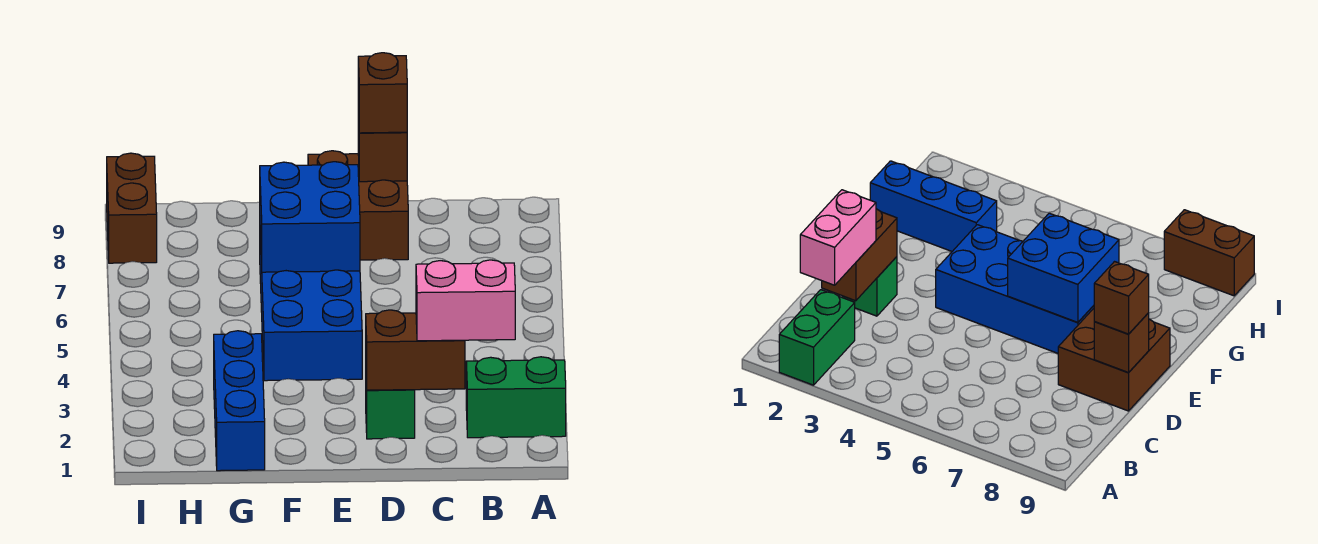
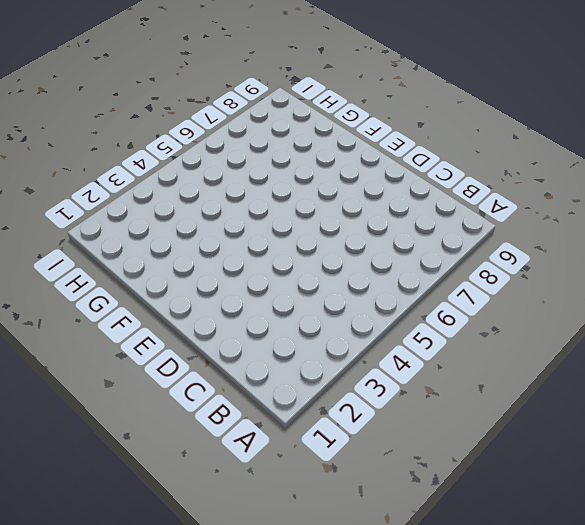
none -> green brick A2:B2 level 1
none -> green brick D2 level 1

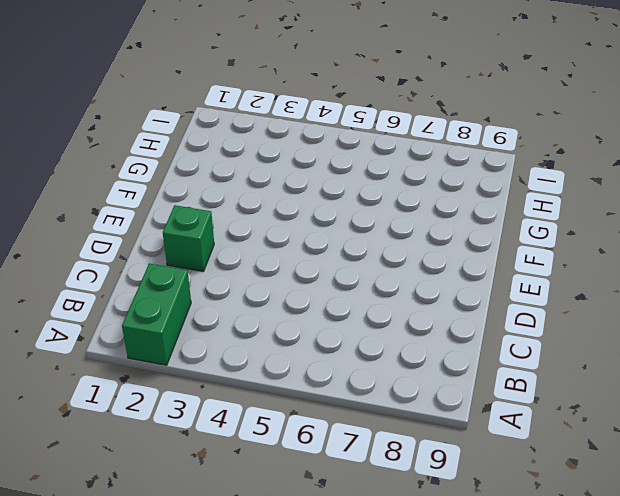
none -> brown brick D8:E9 level 1
none -> blue brick E4:F7 level 1

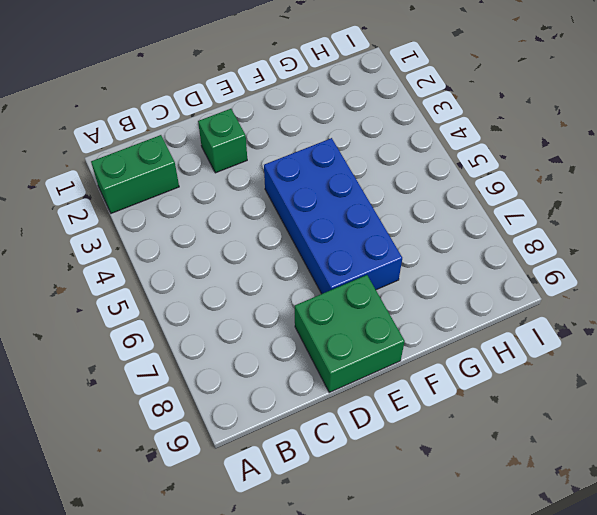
green brick D8:E9 level 1 -> brown brick D8:E9 level 1
none -> blue brick G1:G3 level 1
none -> brown brick I8:I9 level 1

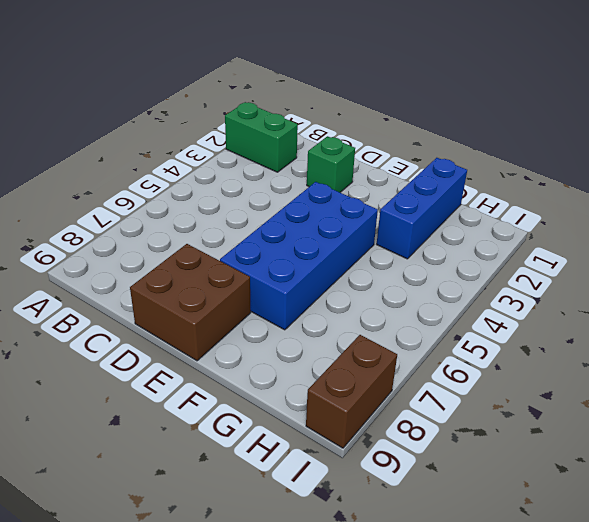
none -> brown brick C2:D2 level 2
none -> brown brick D9 level 2

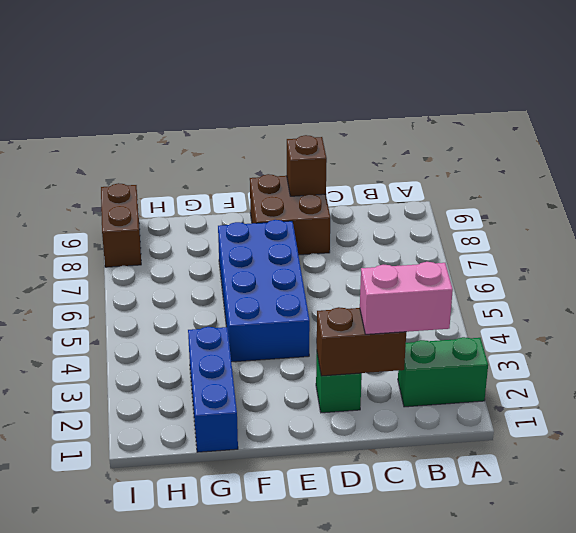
none -> blue brick E6:F7 level 2
none -> brown brick D9 level 3

